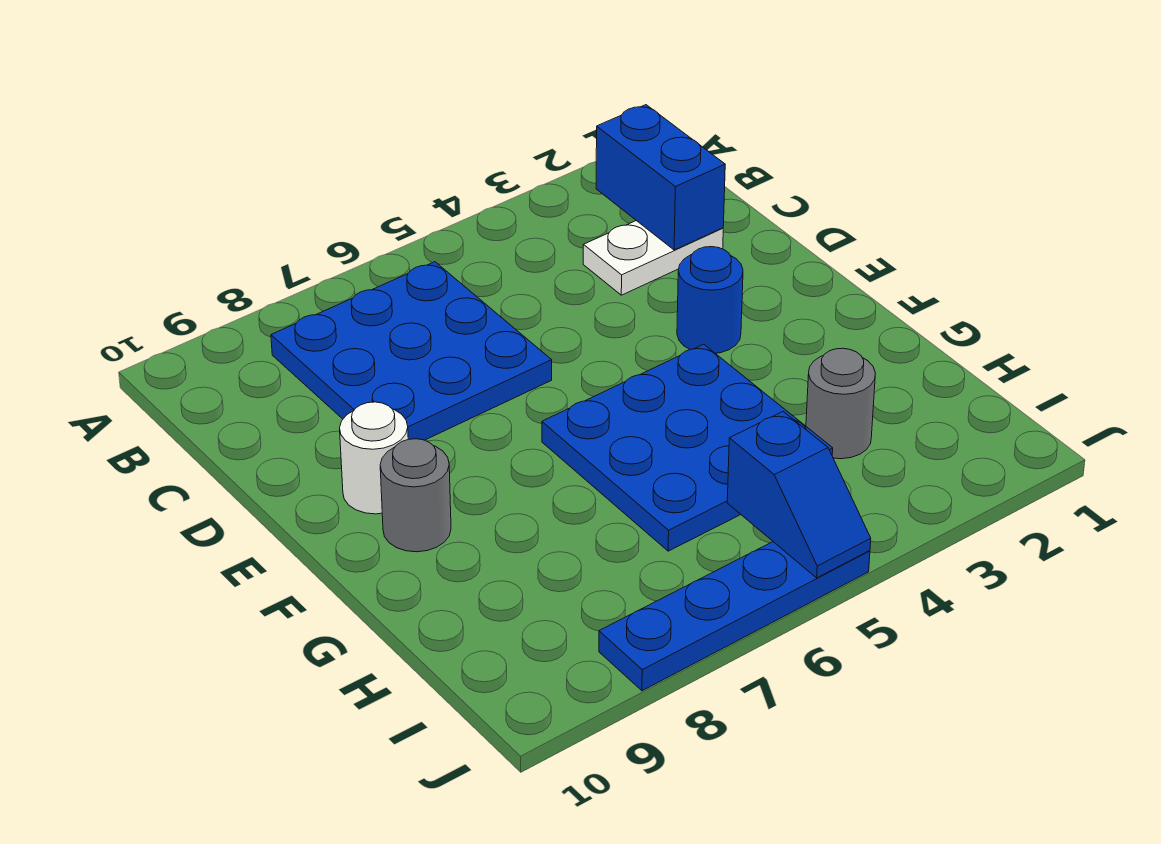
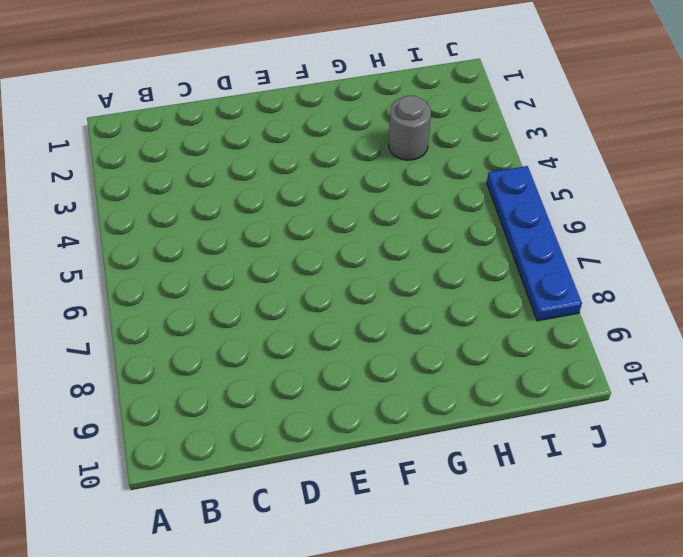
none -> blue plate B6:D8 level 1
none -> white plate C2:C3 level 1

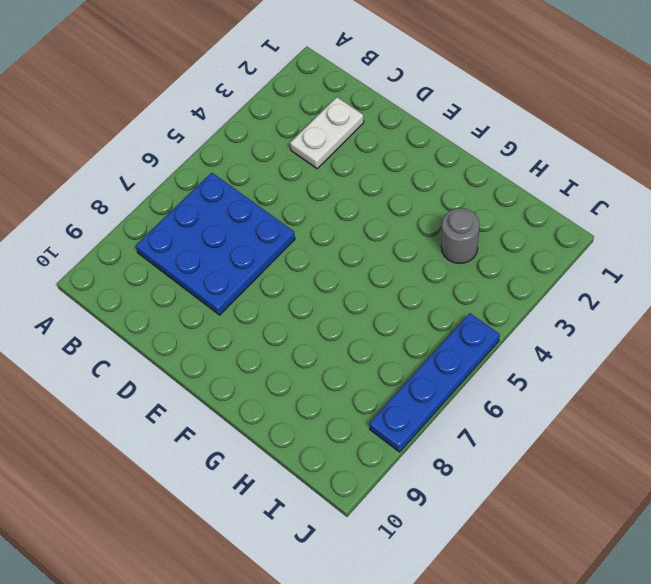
none -> blue round brick E3 level 1
none -> white round brick E9 level 1

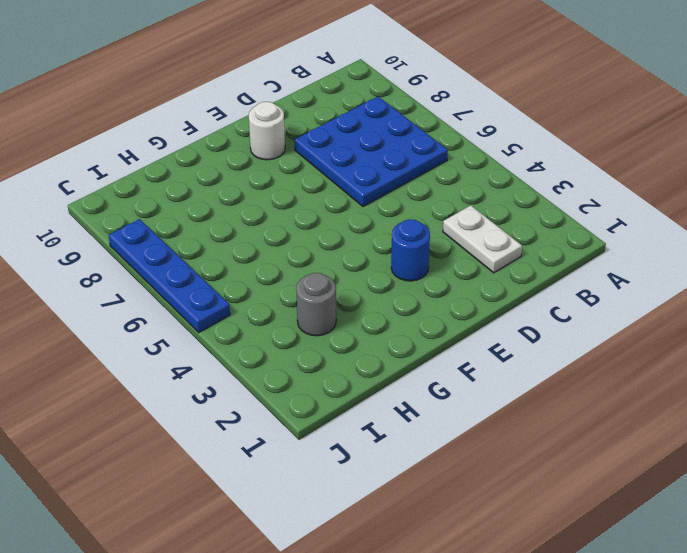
none -> blue plate F4:H6 level 1
none -> grey round brick F9 level 1

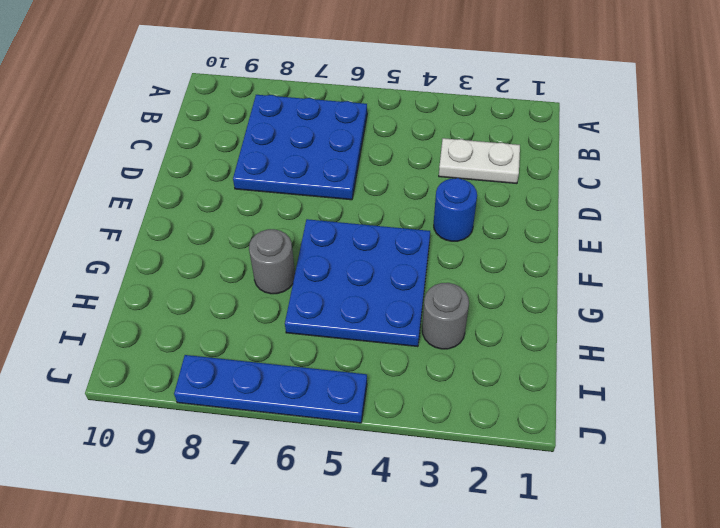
grey round brick G7 level 1 -> grey round brick F9 level 1
none -> white round brick E9 level 1
none -> blue brick B2:C2 level 2

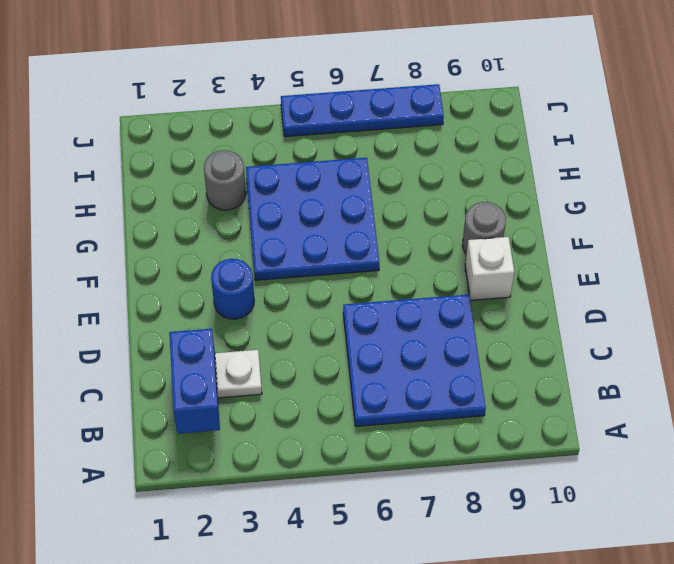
white brick E9 level 1 -> white round brick E9 level 1
none -> blue slope I5:J5 level 2 top I

